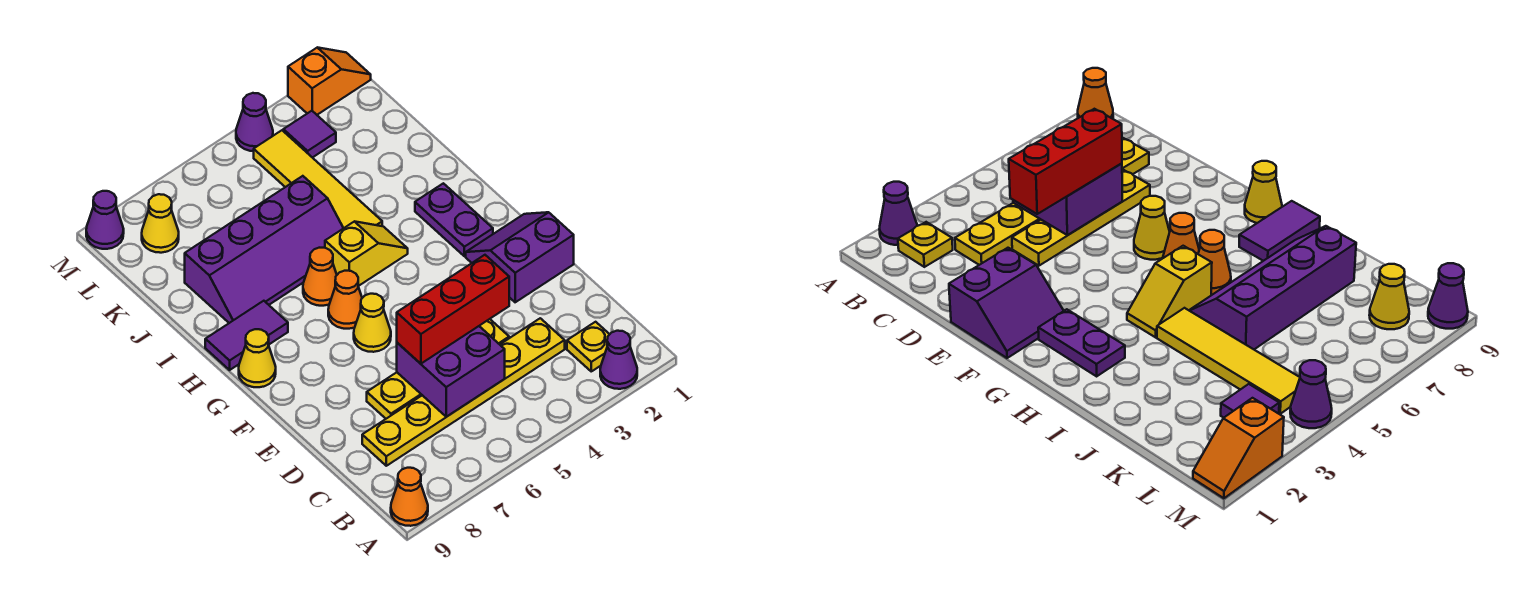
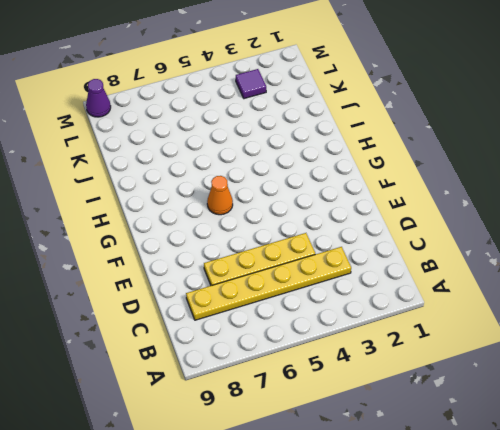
none -> purple cone A2 level 1
none -> orange cone A9 level 1
none -> yellow plate B2 level 1

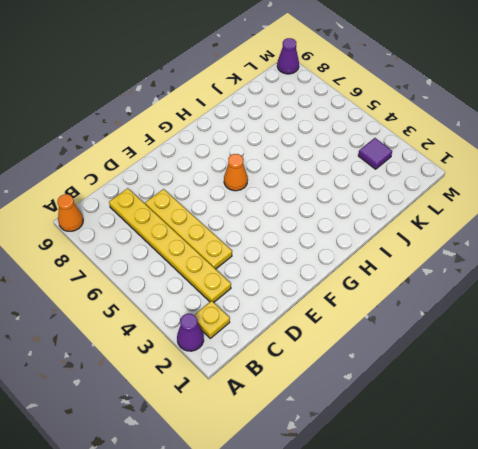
none -> purple slope E1:F2 level 1 top E
none -> yellow cone F6 level 1
none -> purple plate G2:H2 level 1

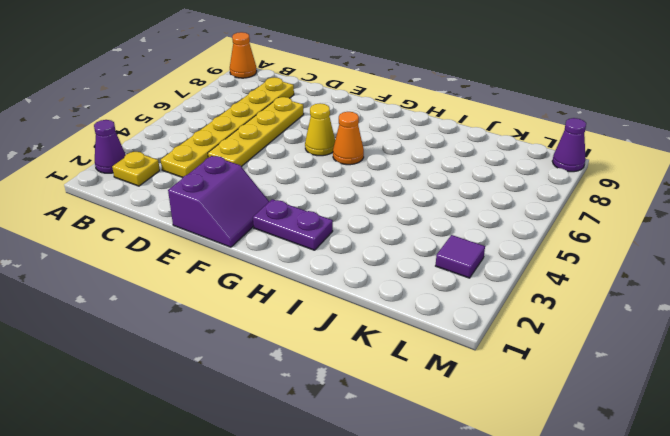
none -> yellow cone G9 level 1
none -> yellow slope H4:H5 level 1 top 5
none -> orange cone H6 level 1

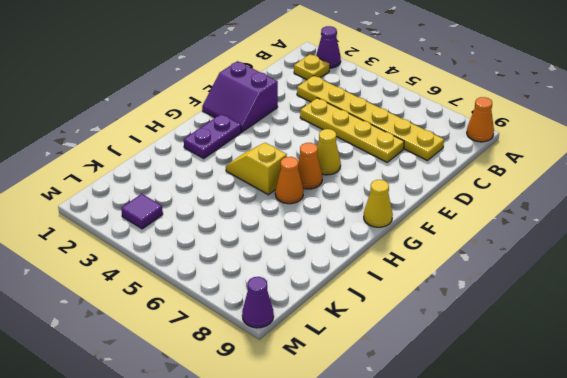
none -> purple tile H8:H9 level 1
none -> yellow tile I4:L4 level 1
none -> purple slope I5:J8 level 1 top J

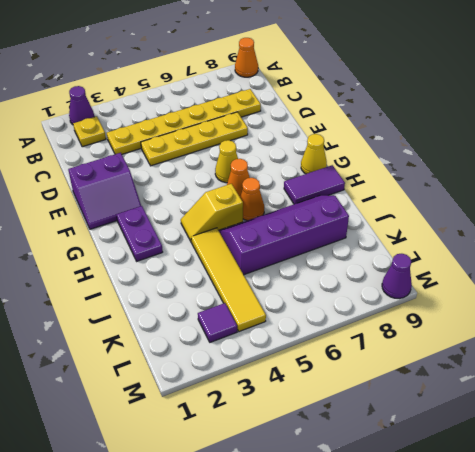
none -> yellow cone L8 level 1
none -> orange slope M1:M2 level 1 top 2
none -> purple cone M4 level 1

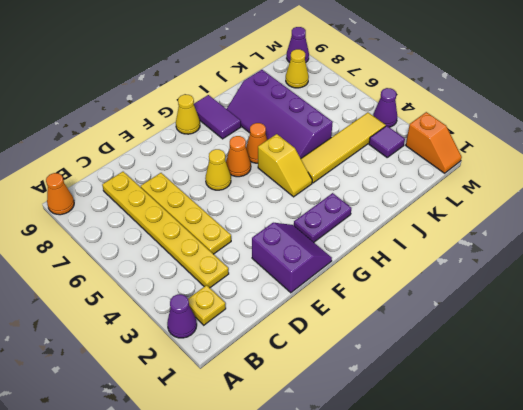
none -> purple brick C5:D6 level 2
none -> red brick D4:D6 level 3

